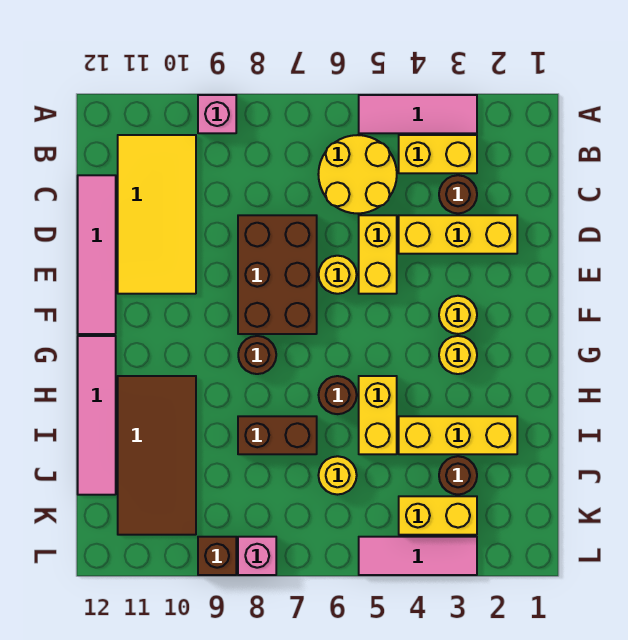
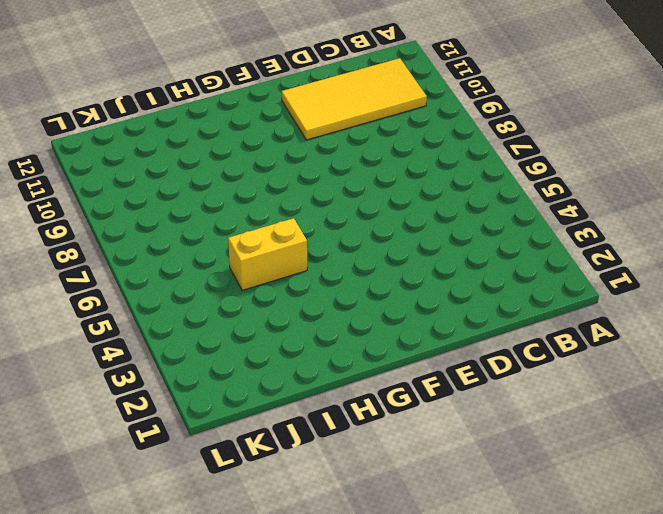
none -> pink tile A3:A5 level 1
none -> pink brick A9 level 1
none -> yellow brick B3:B4 level 1

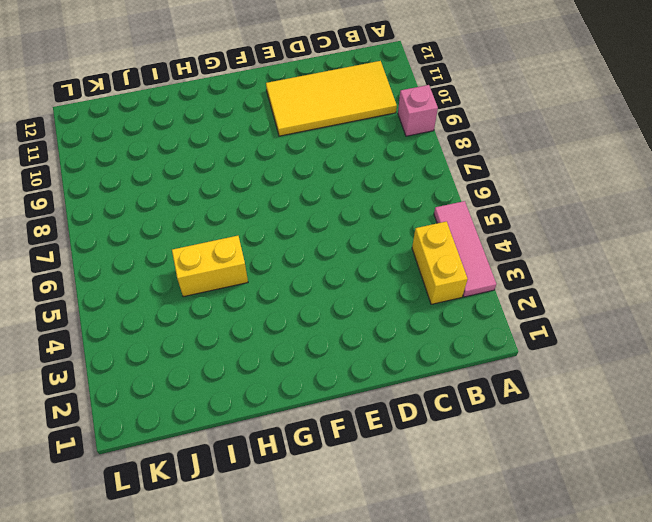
none -> yellow round brick B5:C6 level 1
none -> brown round brick C3 level 1
none -> pink tile C12:F12 level 1

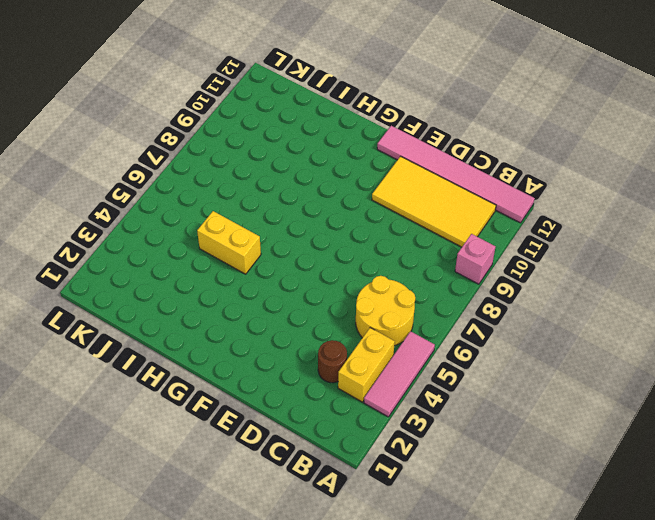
pink tile A12:F12 level 1 -> pink tile C12:F12 level 1
none -> yellow brick D2:D4 level 1
none -> yellow brick D5:E5 level 1
none -> brown brick D7:F8 level 1

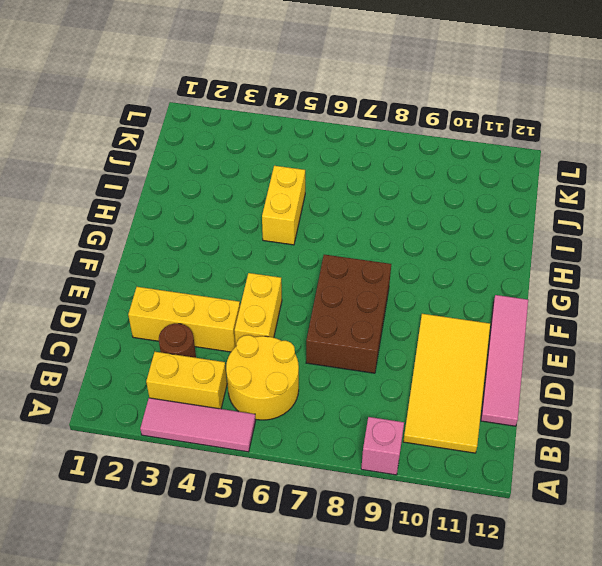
none -> yellow round brick E6 level 1
none -> yellow round brick F3 level 1
none -> yellow round brick G3 level 1

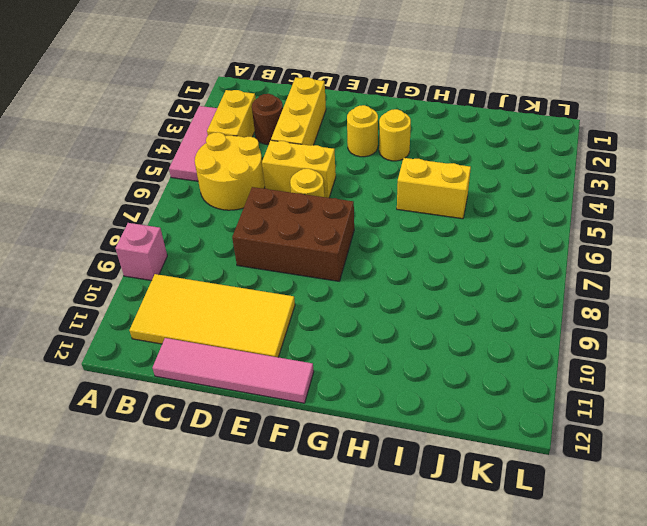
none -> brown round brick G8 level 1
none -> pink tile G12:J12 level 1
none -> brown round brick H6 level 1

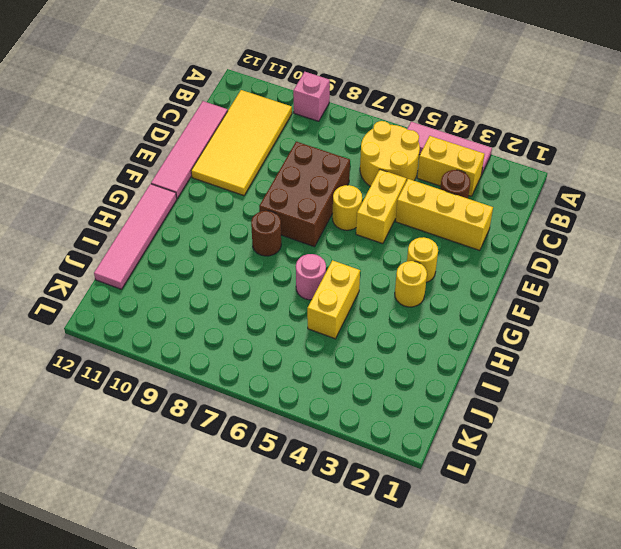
pink round brick H6 level 1 -> brown round brick H6 level 1
none -> brown tile H10:K11 level 1
none -> yellow brick I2:I4 level 1
none -> brown brick I7:I8 level 1

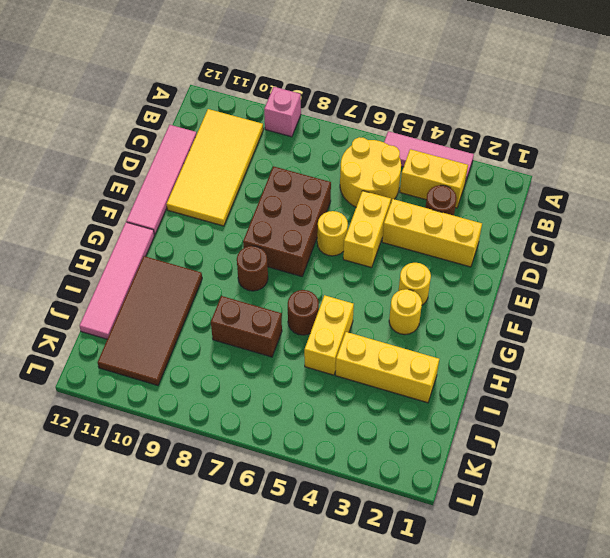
none -> brown round brick J3 level 1
none -> yellow round brick J6 level 1
none -> yellow brick K3:K4 level 1

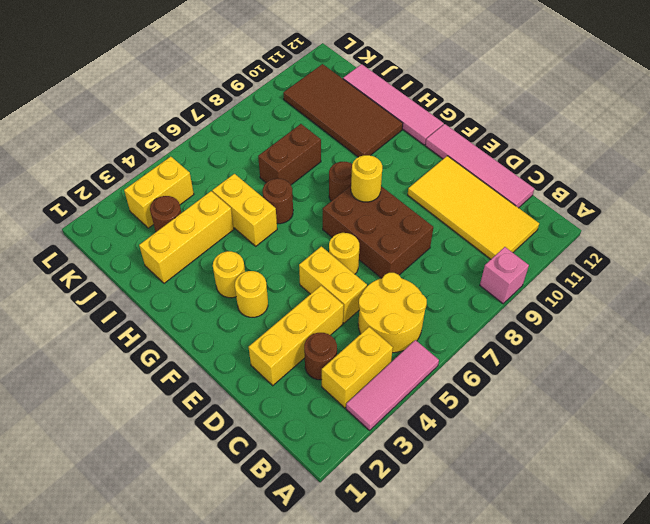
yellow round brick F8 level 2 -> yellow round brick J6 level 1
none -> pink tile L3:L5 level 1
none -> pink brick L8 level 1
none -> brown brick L9 level 1

